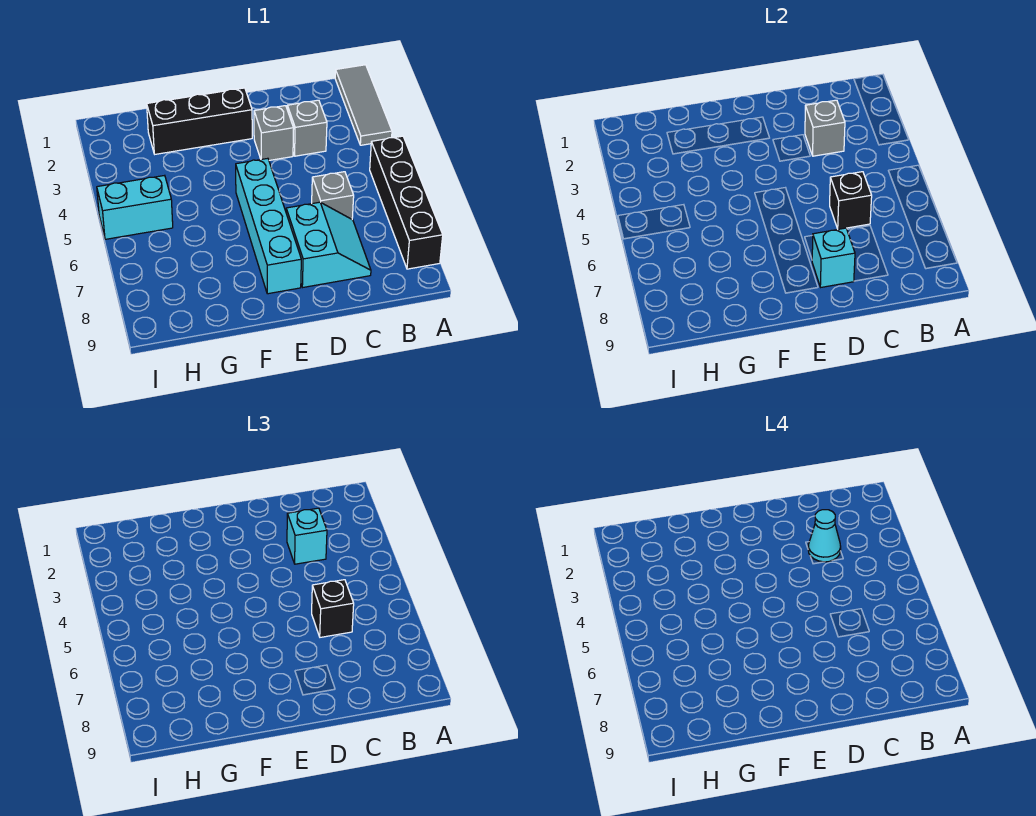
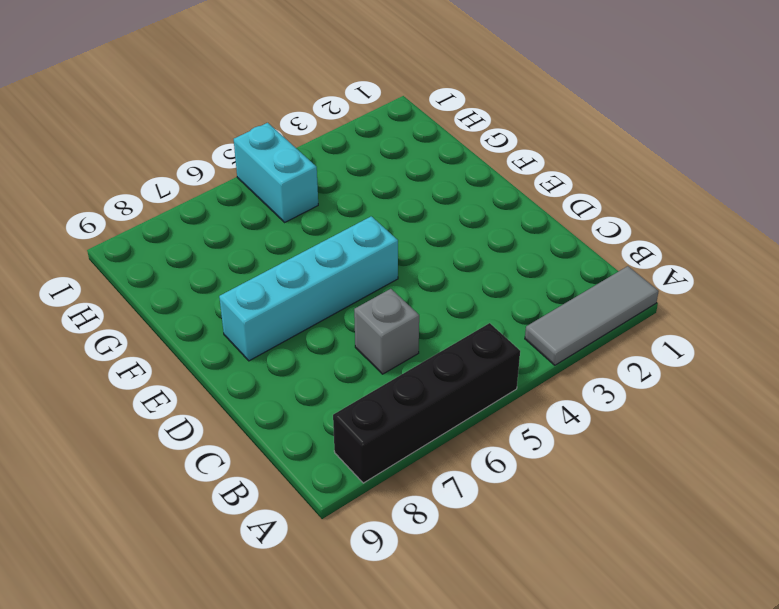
none -> grey brick C3 level 1
none -> cyan slope C7:D8 level 1 top D
none -> grey brick D3 level 1

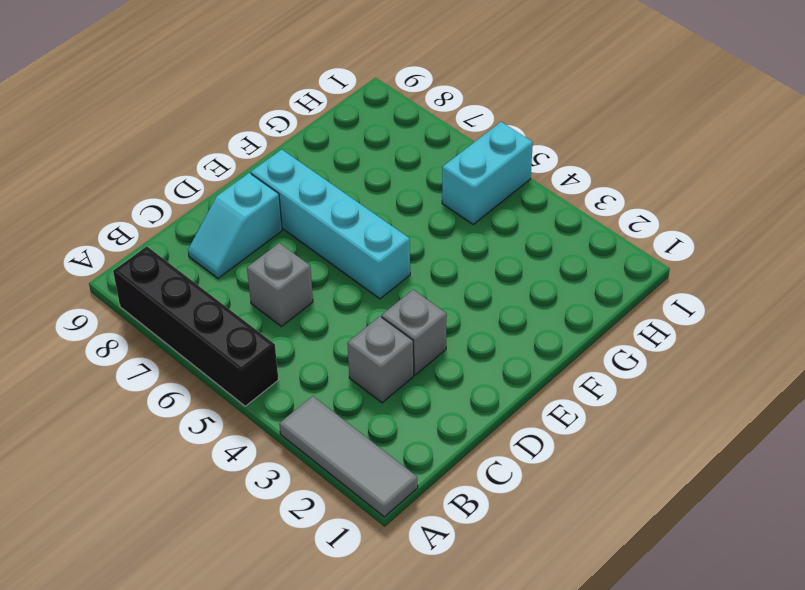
cyan slope C8:D8 level 1 top D -> cyan slope C7:D8 level 1 top D
none -> black brick E2:G2 level 1
none -> grey brick C3 level 2
none -> black brick C6 level 2

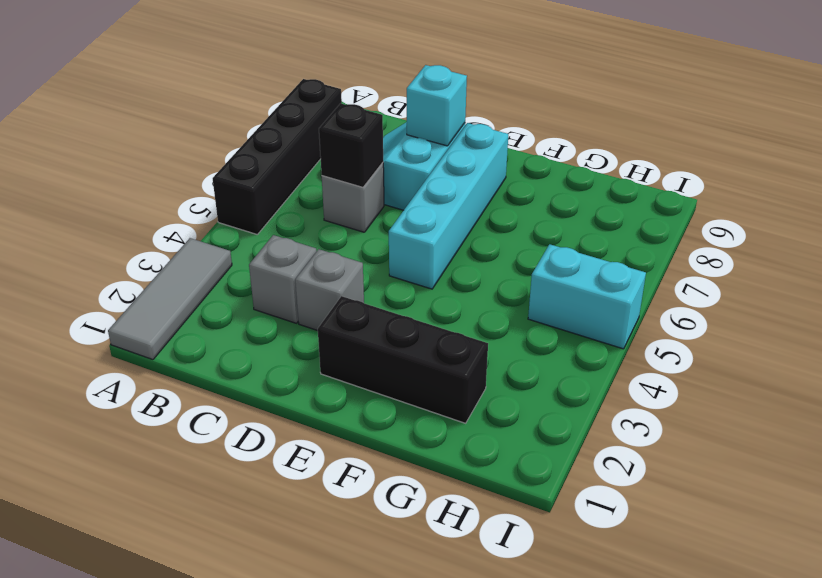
none -> grey brick C3 level 2
none -> cyan brick C3 level 3
none -> black brick C6 level 3

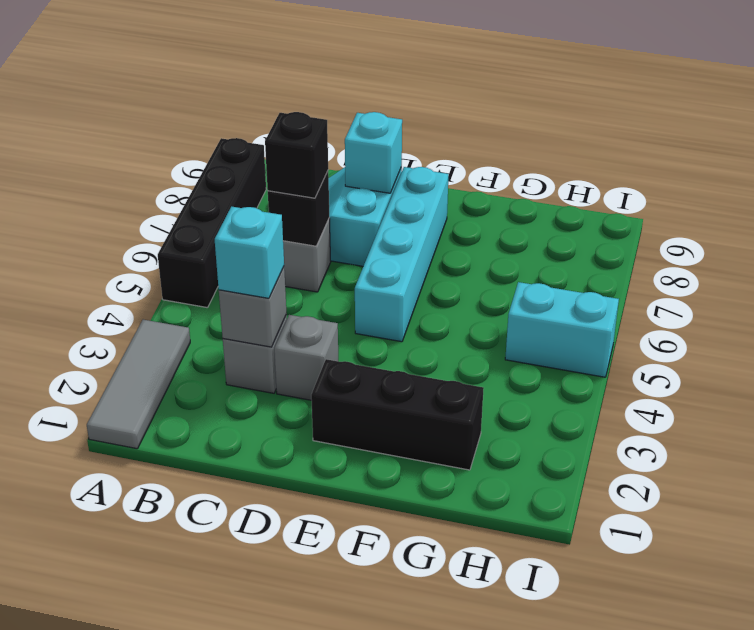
none -> cyan cone C3 level 4

